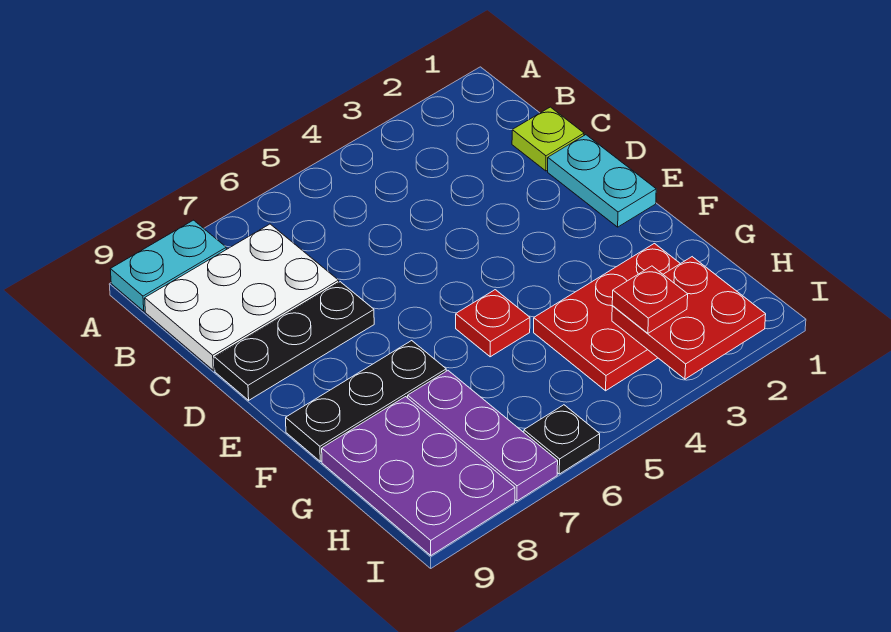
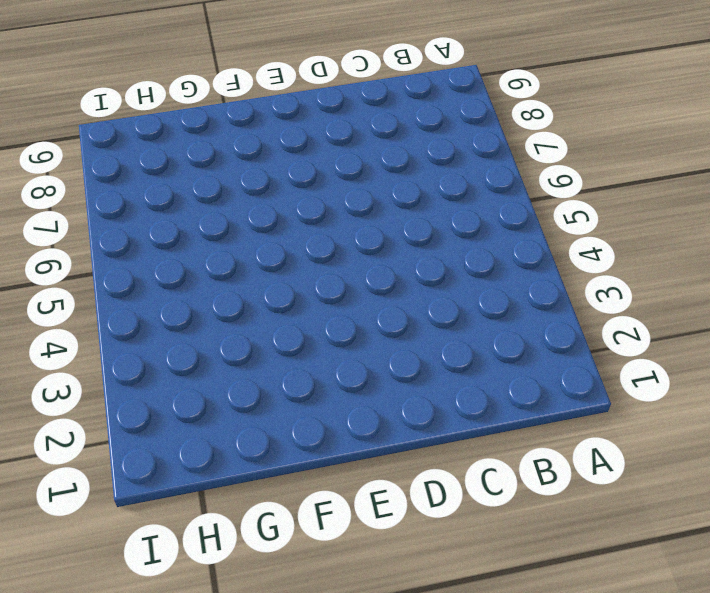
none -> cyan plate A8:A9 level 1
none -> white plate B7:C9 level 1
none -> lime plate C1 level 1

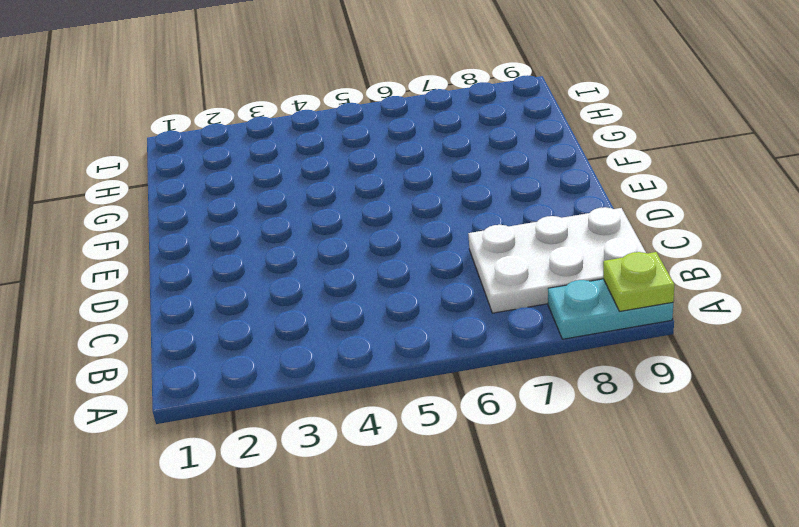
lime plate A9 level 2 -> lime plate C1 level 1
none -> cyan plate D1:E1 level 1
none -> black plate D7:D9 level 1
none -> red plate F5 level 1

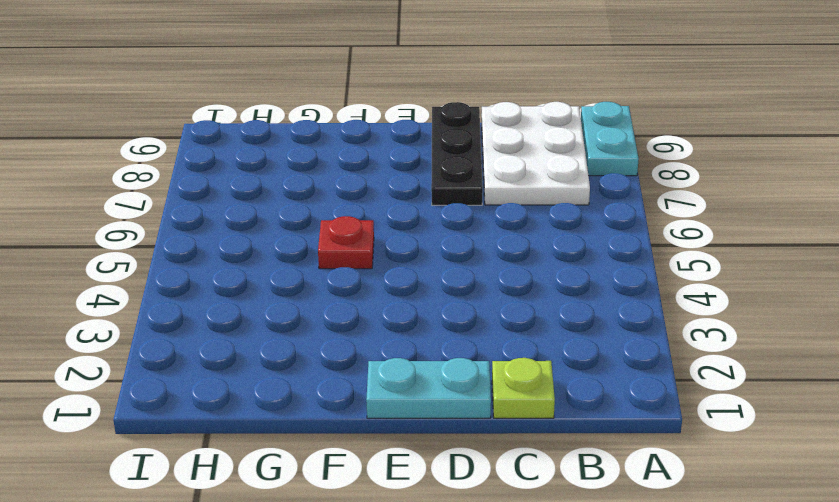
none -> black plate F7:F9 level 1
none -> red plate G2:H4 level 1
none -> purple plate G7:I7 level 1

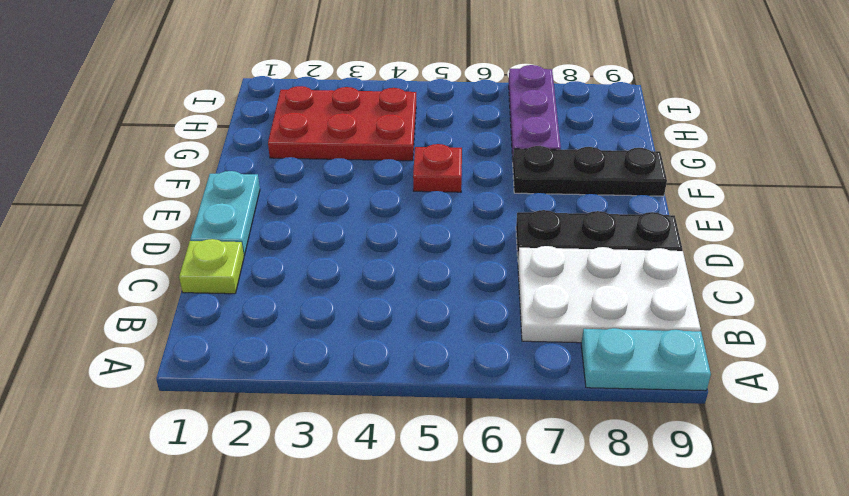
none -> purple plate G8:I9 level 1
none -> black plate I6 level 1
none -> red plate H2:I3 level 2

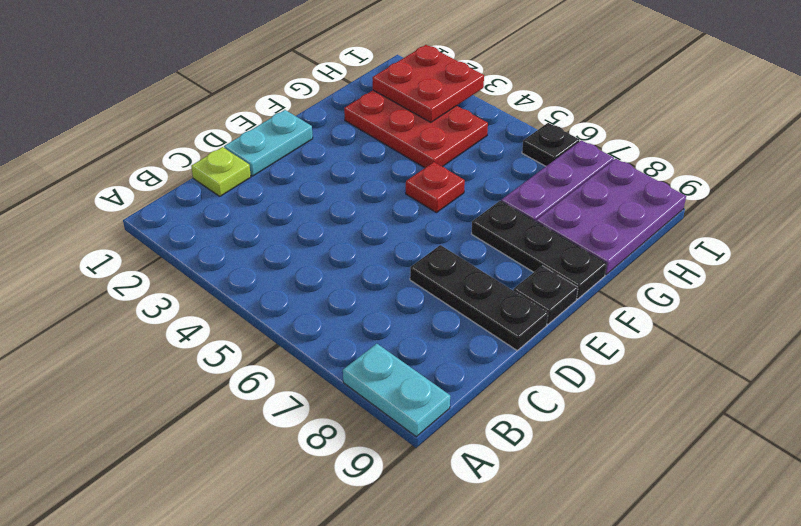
black plate E9 level 1 -> none
none -> white plate B7:C9 level 1
none -> red plate H3 level 3

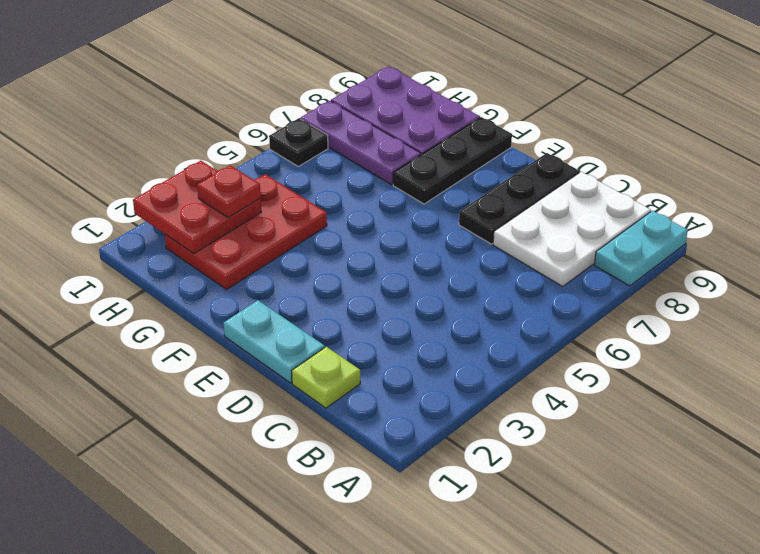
none -> red plate F5 level 1

